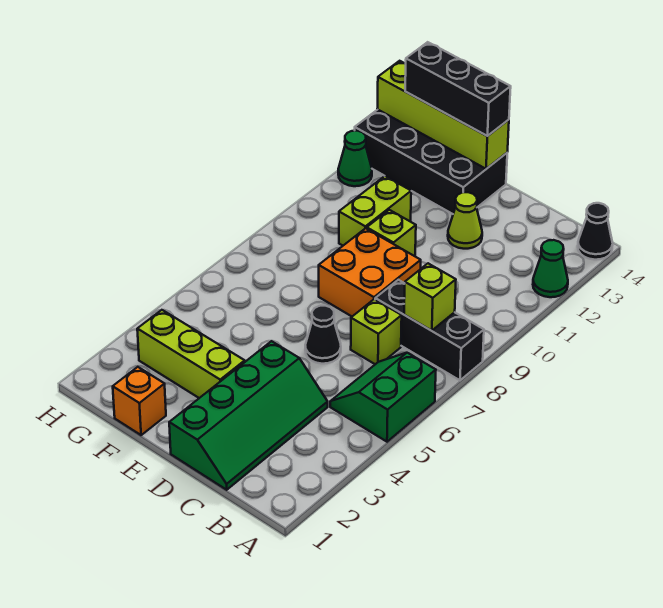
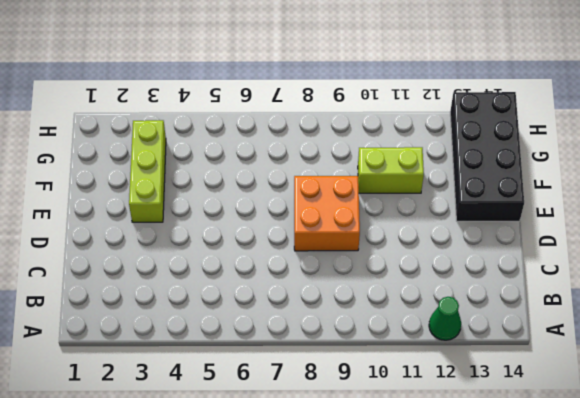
none -> green slope A5:B6 level 1 top A
none -> black brick A8:C8 level 1
none -> black cone A14 level 1

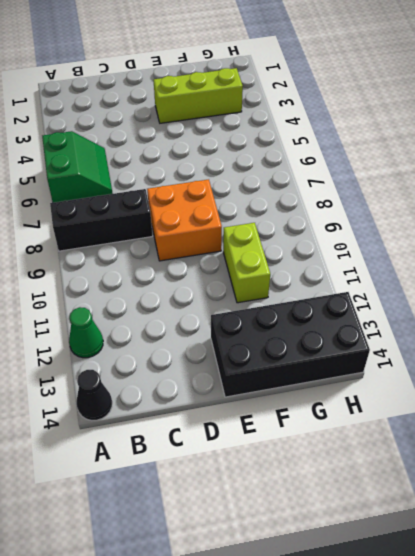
none -> green slope C1:D4 level 1 top D
none -> lime brick C7 level 1
none -> black cone D6 level 1

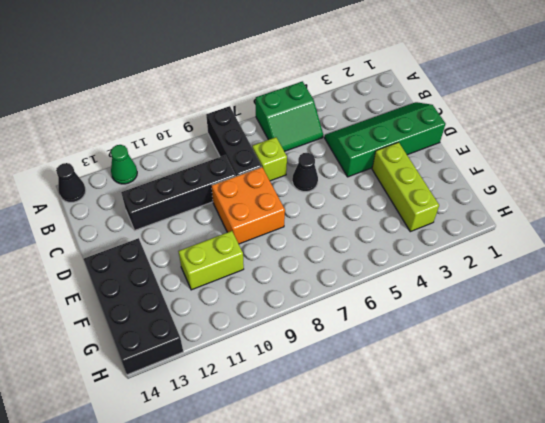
black brick C9:C12 level 1 -> none
none -> lime cone D12 level 1
none -> lime brick E10 level 1
none -> orange brick F1 level 1

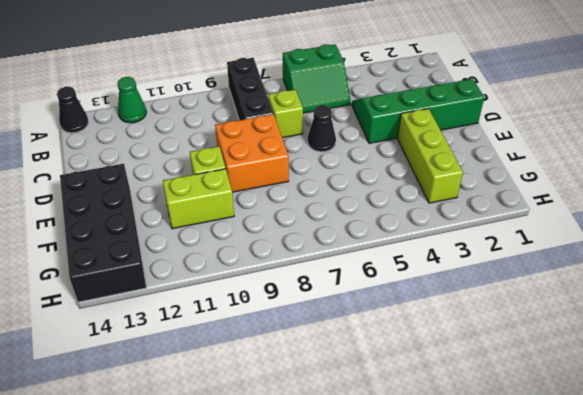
none -> lime cone D12 level 1
none -> orange brick F1 level 1
none -> green cone H12 level 1

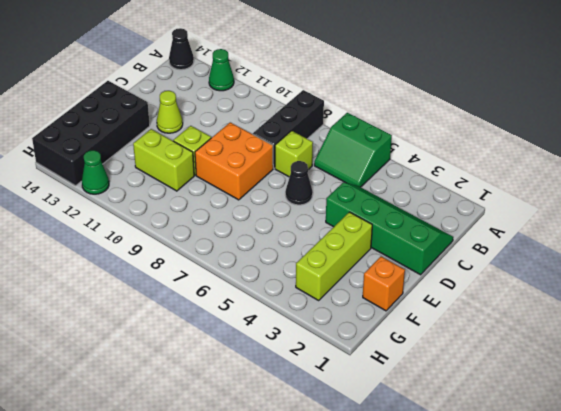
none -> lime brick B8 level 2
none -> lime brick E14:H14 level 2
none -> black brick E14:G14 level 3

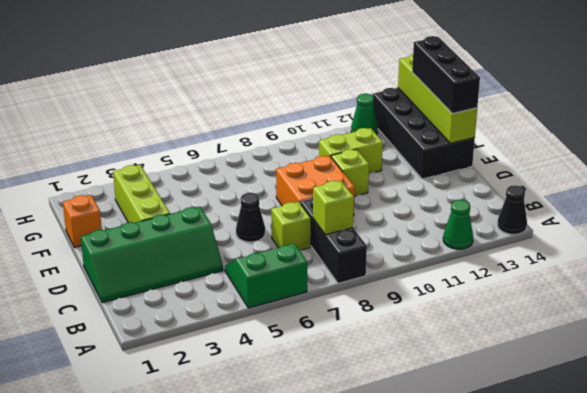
none -> lime cone D12 level 1

